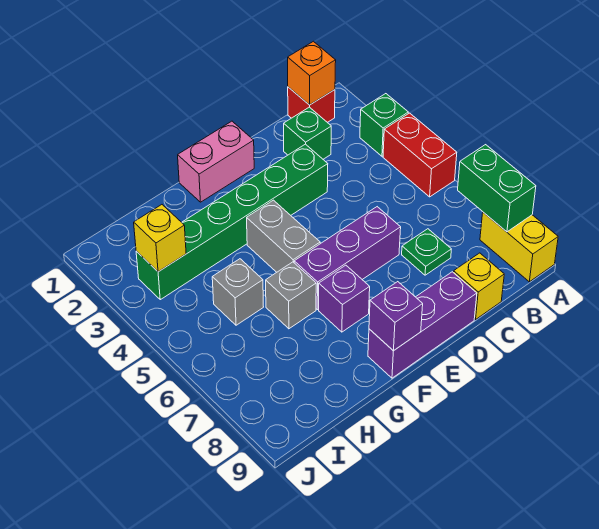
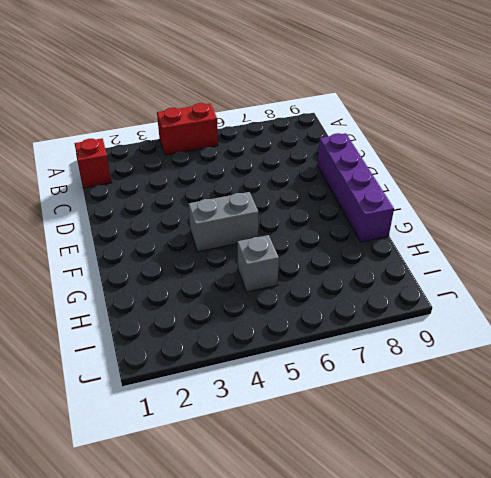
purple brick D9:G9 level 1 -> purple brick D9:F9 level 1
none -> green brick A3 level 1
none -> yellow brick A8:A9 level 1
none -> green brick C2 level 1

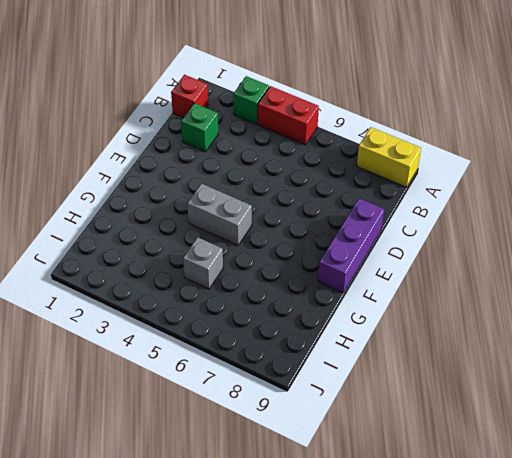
none -> green plate C7 level 1
none -> yellow brick C9 level 1
none -> green brick D3:I3 level 1

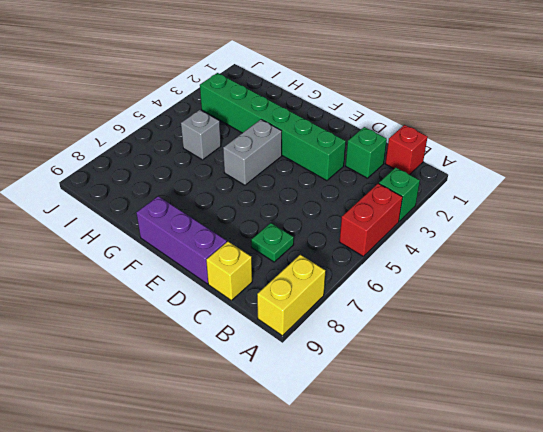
none -> purple brick D6:F6 level 1
none -> pink brick E1:F1 level 1
none -> purple brick F7 level 1

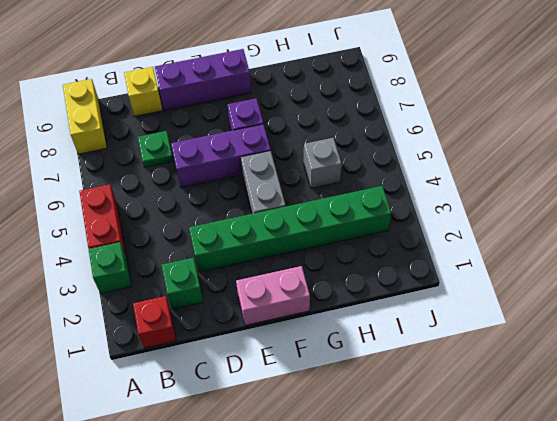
none -> grey brick G6 level 1
none -> green brick A7:A8 level 2
none -> orange brick B1 level 2

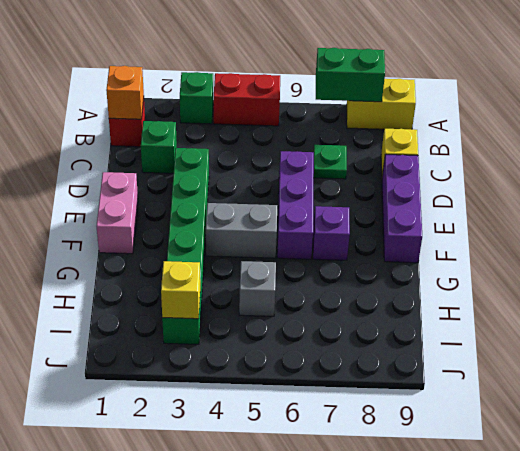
none -> grey brick G6 level 1
none -> purple brick F9 level 2

